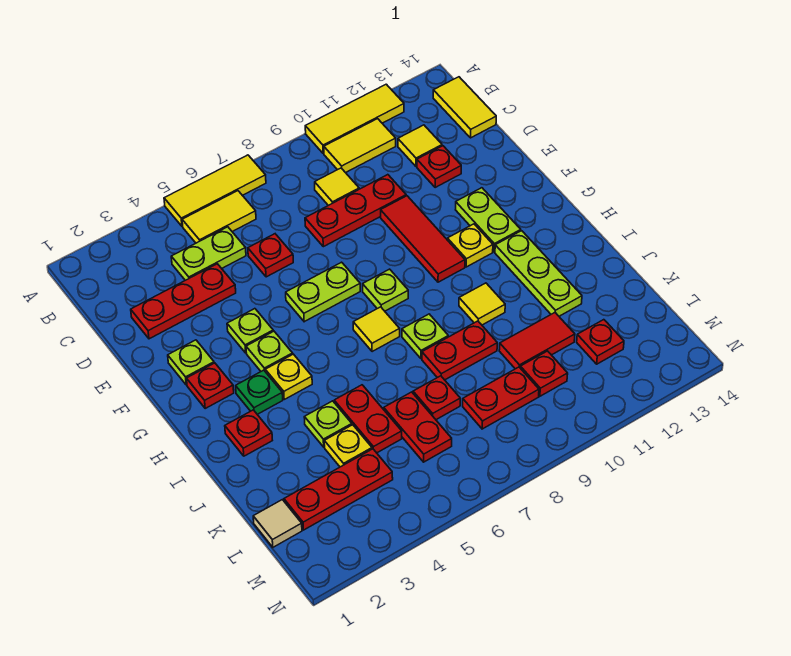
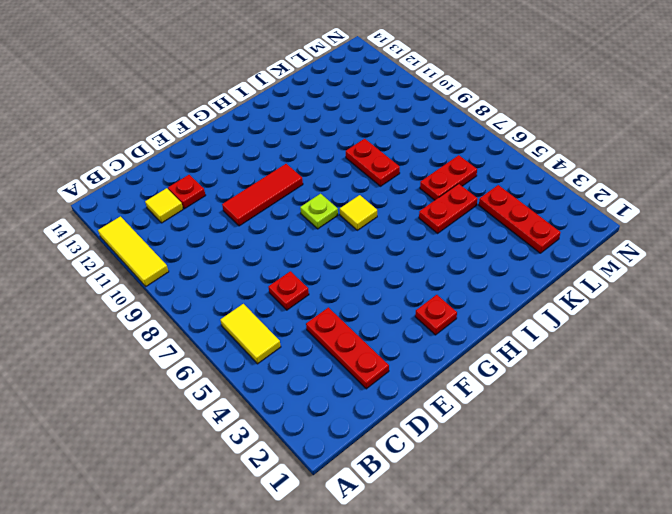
none -> yellow tile A5:A7 level 1
none -> yellow tile B10:B11 level 1
none -> yellow tile B14:C14 level 1
none -> lime plate C4:C5 level 1

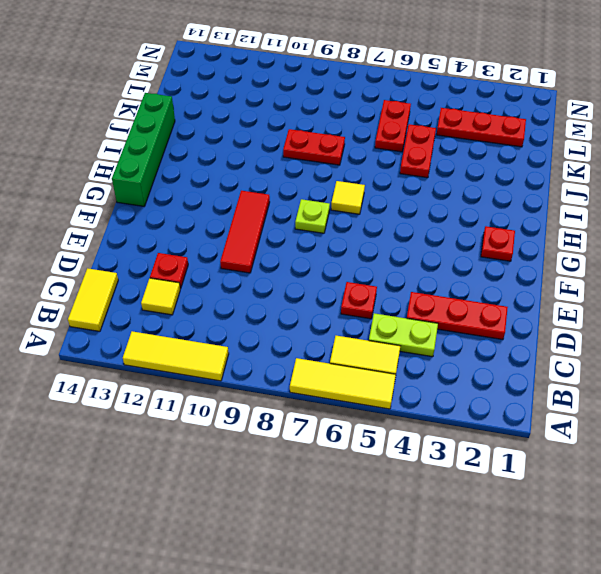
green brick G14:J14 level 1 -> none
none -> yellow tile B10:B11 level 1
none -> yellow tile C9 level 1
none -> red plate D8:D10 level 1
none -> lime plate F2 level 1

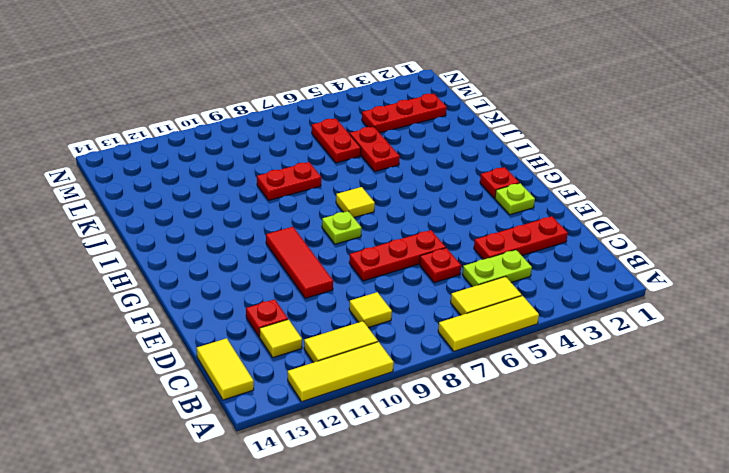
red plate E6:E8 level 1 -> red plate D8:D10 level 1
none -> lime plate F4 level 1
none -> lime plate F6:F7 level 1
none -> lime plate F12:G12 level 1
none -> lime plate G4 level 1

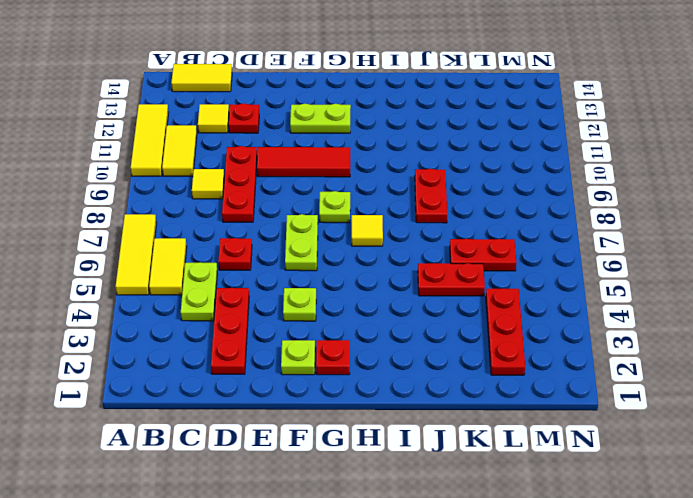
none -> lime plate G4 level 1
none -> yellow plate G11 level 1
none -> green plate H3 level 1
none -> yellow plate H4 level 1

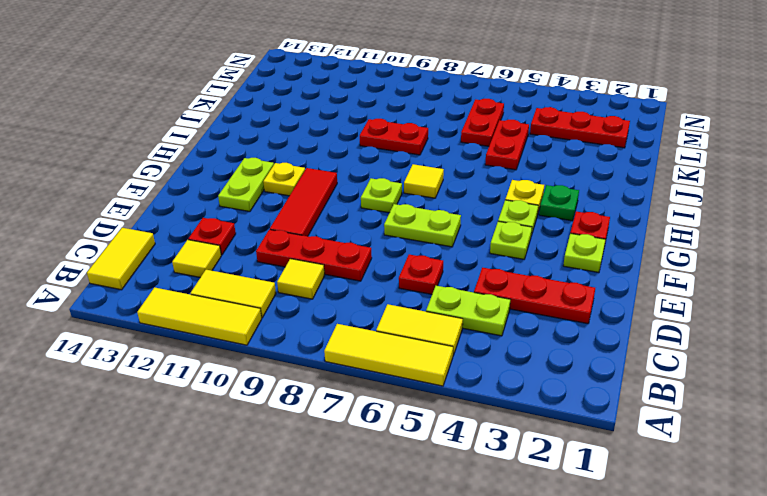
none -> lime plate H12:J12 level 1
none -> red plate I2 level 1
none -> lime plate I8 level 1
none -> yellow tile I10 level 1

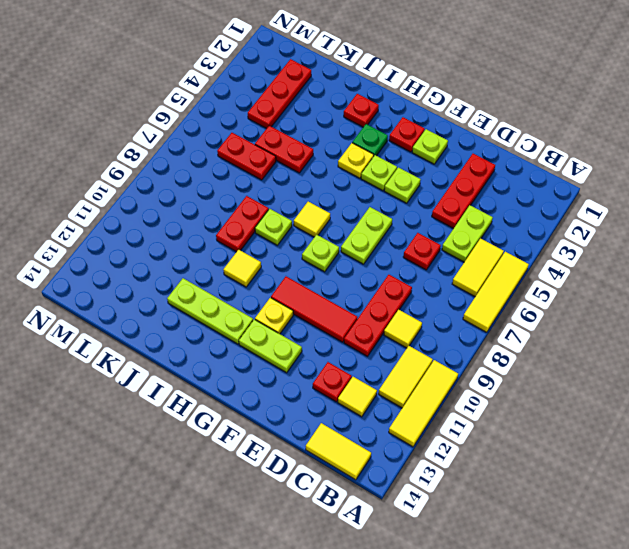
none -> lime plate J4 level 1
none -> yellow plate K4 level 1
none -> red plate K7 level 1
none -> red tile K10:K11 level 1

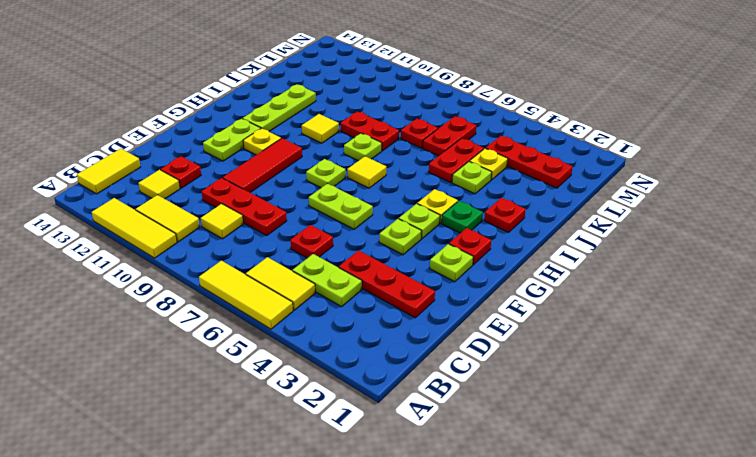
none -> red tile K10:K11 level 1
none -> tan tile L1 level 1
none -> red plate L8:L9 level 1
none -> red plate L10 level 1

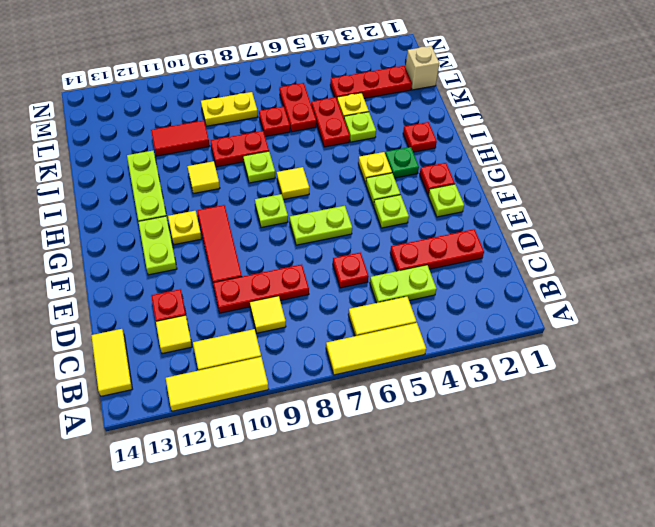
tan brick L1 level 1 -> tan tile L1 level 1
yellow plate L8:L9 level 1 -> red plate L8:L9 level 1
none -> red plate L10 level 1
none -> red plate L12 level 1

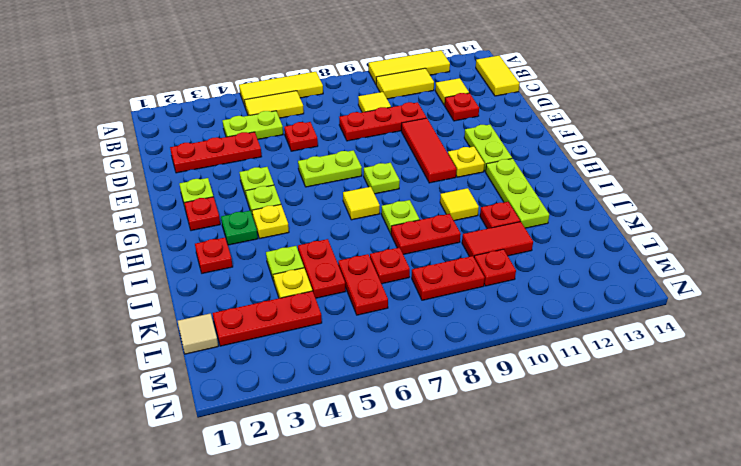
red plate J11 level 1 -> red plate L12 level 1

